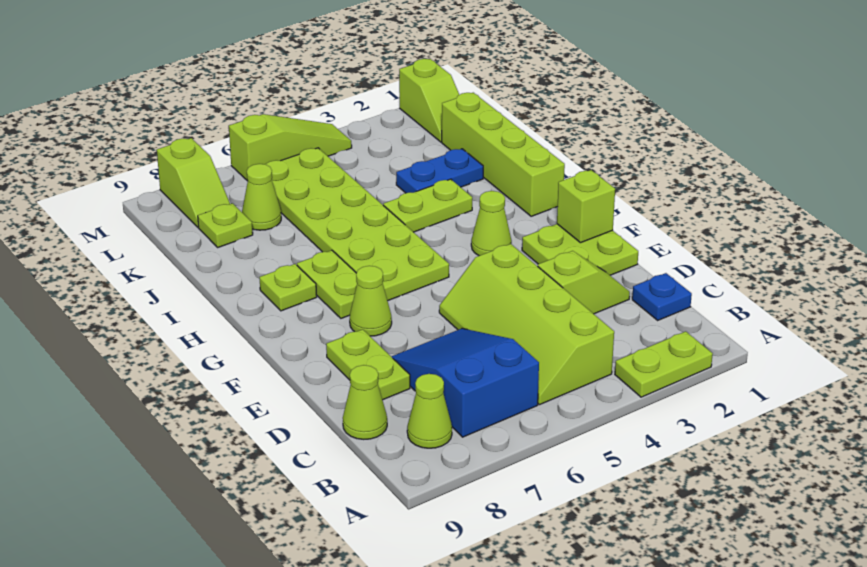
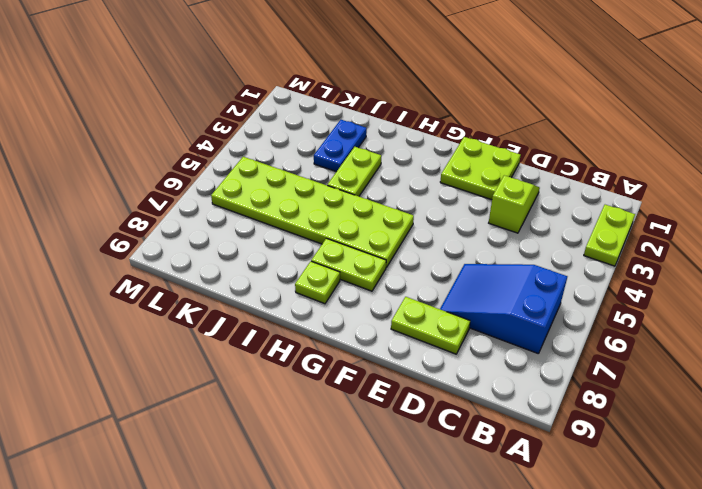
none -> lime slope B4:E5 level 1 top 4
none -> lime cone B8 level 1
none -> blue plate C1 level 1

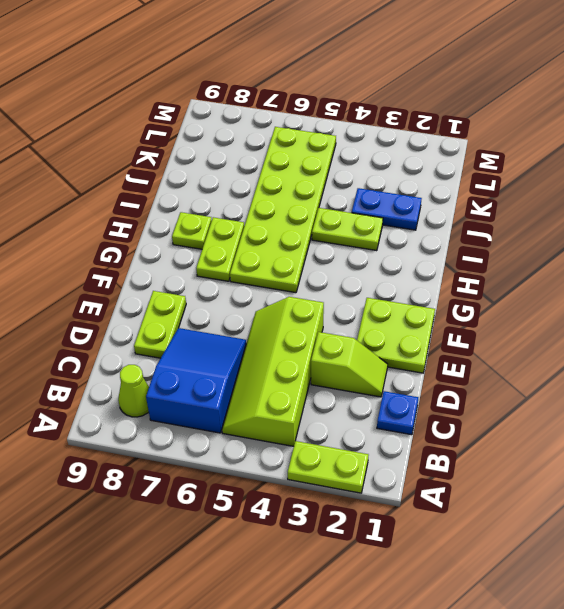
none -> lime cone C9 level 1
none -> lime cone F7 level 1
none -> lime cone G3 level 1

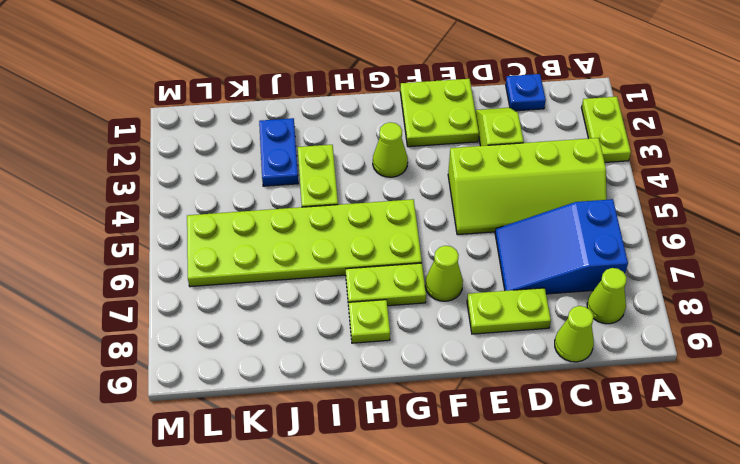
none -> lime brick H1:K1 level 1
none -> lime cone K7 level 1
none -> lime plate K8 level 1

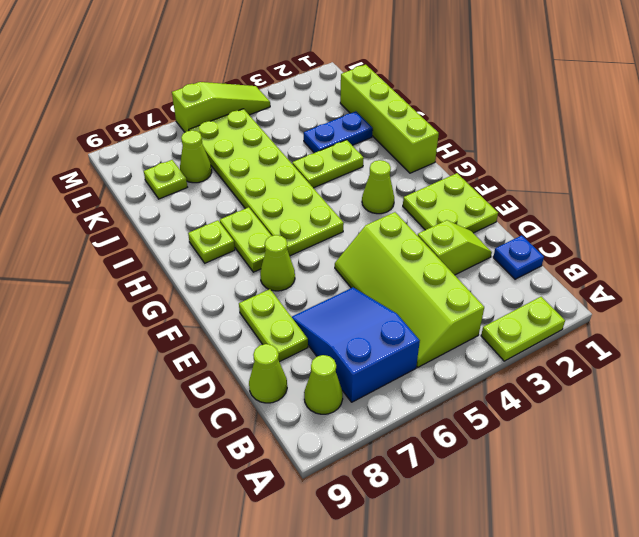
none -> lime slope L1:M1 level 1 top M
none -> lime slope L8:M8 level 1 top M
none -> lime brick F1 level 2

